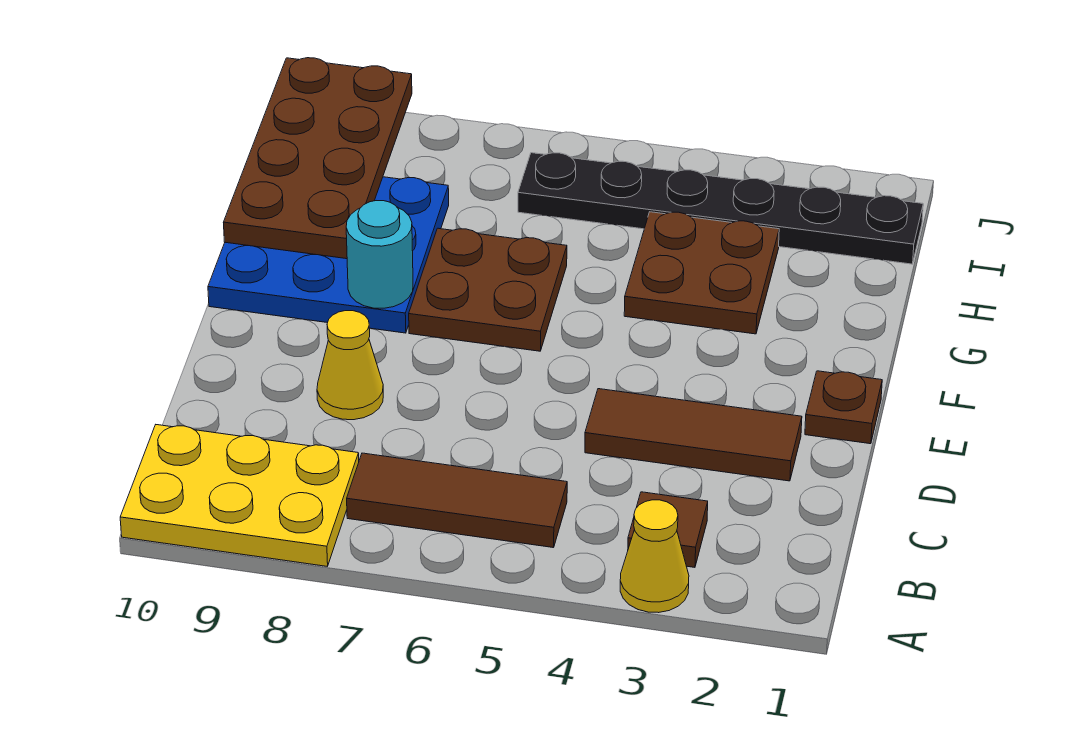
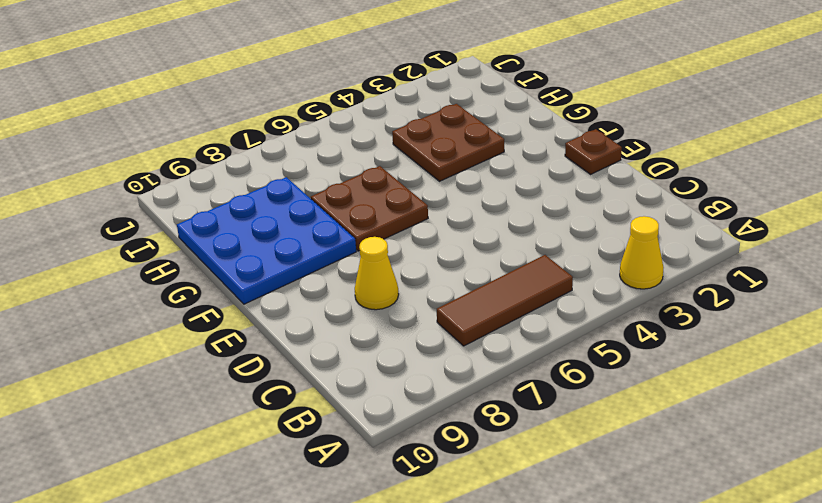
none -> yellow plate A8:B10 level 1
none -> brown tile B3 level 1
none -> brown tile D2:D4 level 1

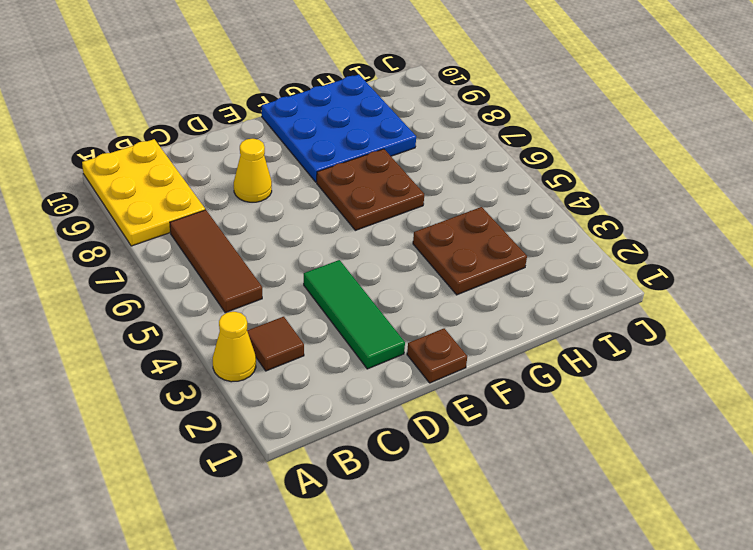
green tile D2:D4 level 1 -> brown tile D2:D4 level 1
none -> black plate I1:I6 level 1
none -> cyan round brick F8 level 2
none -> brown plate G9:J10 level 2

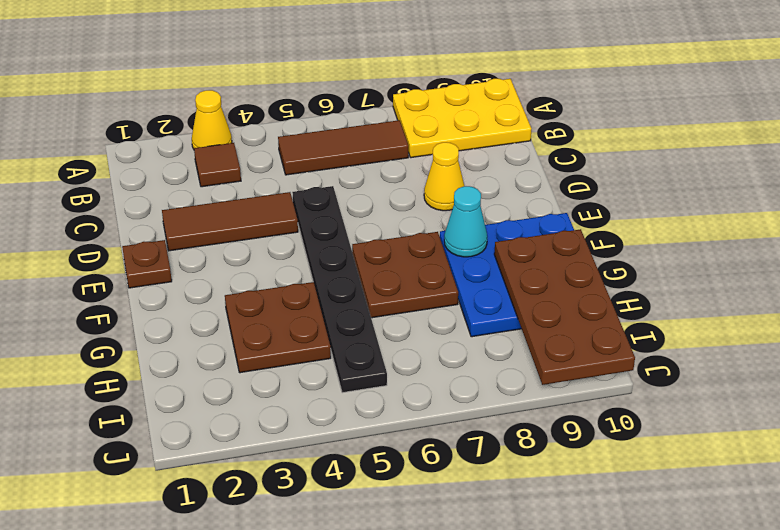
black plate D5:I5 level 1 -> black plate I1:I6 level 1
cyan cone F8 level 2 -> cyan round brick F8 level 2

